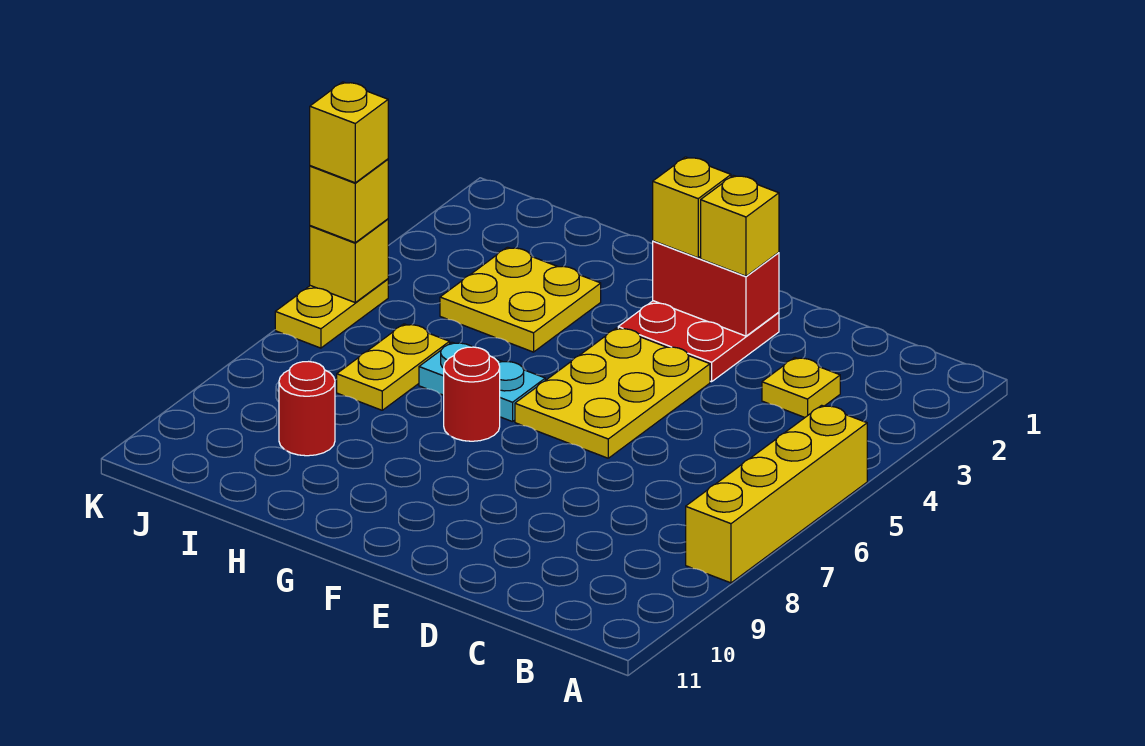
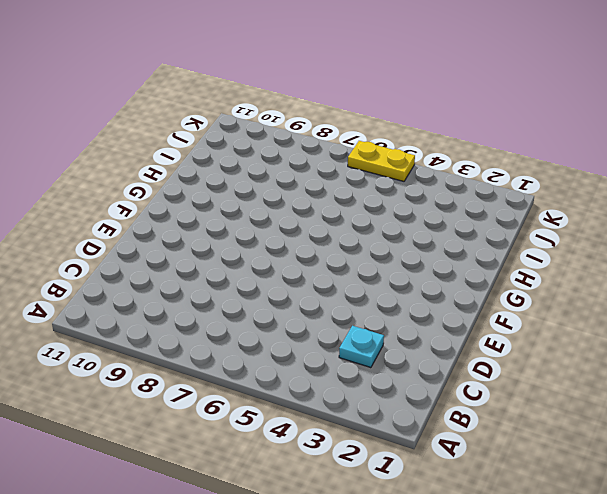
cyan plate C3 level 1 -> yellow plate C3 level 1
none -> yellow brick A5:A8 level 1
none -> red plate E2:F3 level 1
none -> yellow plate E4:F6 level 1

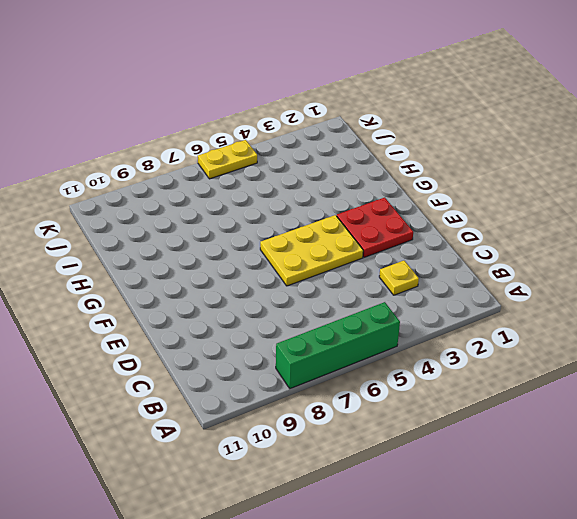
green brick A5:A8 level 1 -> yellow brick A5:A8 level 1
none -> cyan plate G6:H6 level 1
none -> red round brick G7 level 1
none -> yellow plate H3:I4 level 1

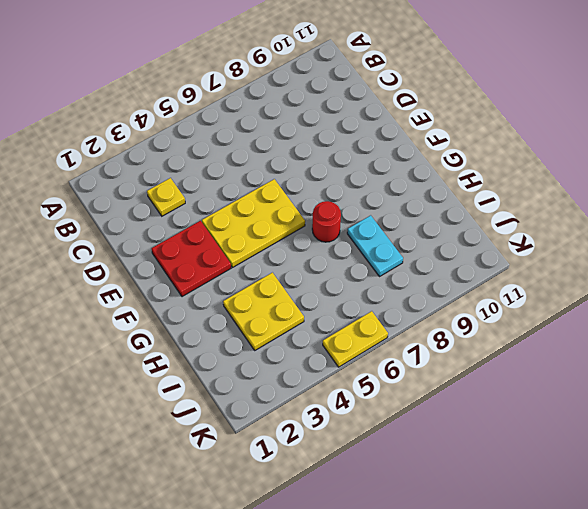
cyan plate H8:I8 level 1 -> cyan plate G6:H6 level 1
none -> yellow brick A5:A8 level 1
none -> yellow plate I6:I7 level 1
none -> red round brick I9 level 1

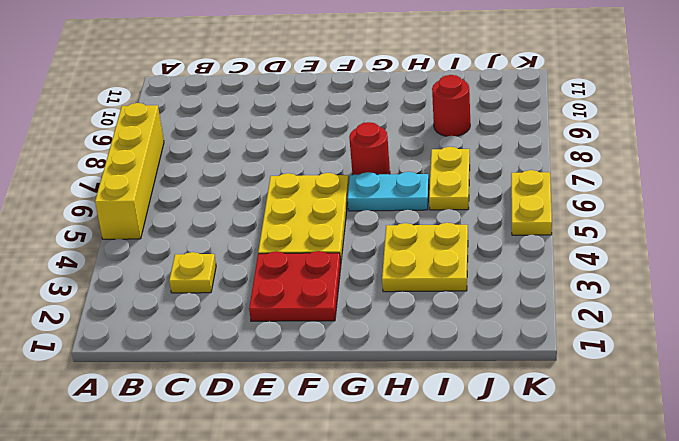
none -> red brick E2:F2 level 2
none -> yellow brick K5 level 2
none -> yellow brick E2 level 3

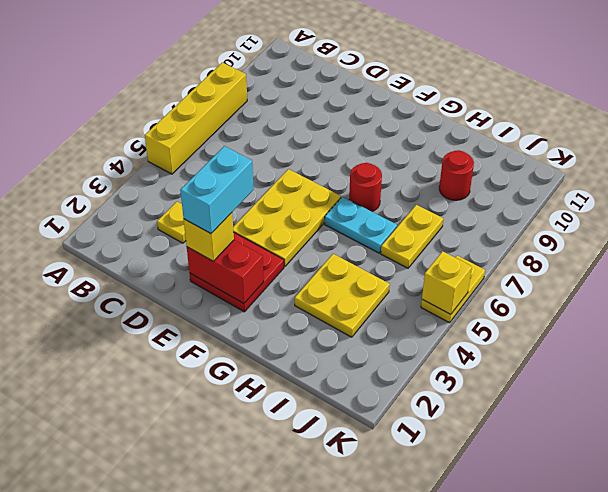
cyan brick E2:E3 level 4 -> none
none -> yellow brick F2 level 3
none -> yellow brick K5 level 3
none -> yellow brick K5 level 4

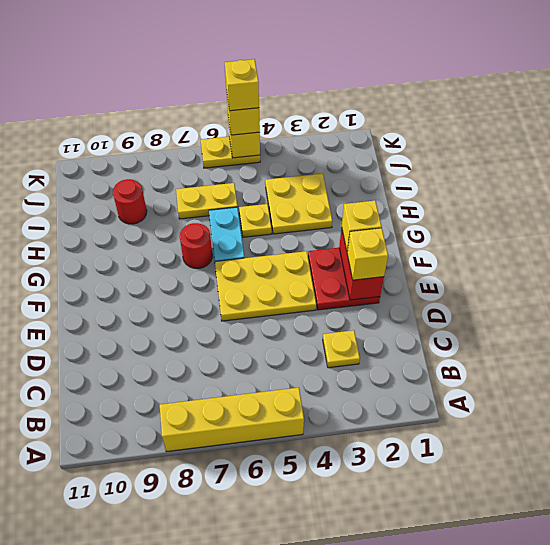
yellow plate H5 level 1 -> none

